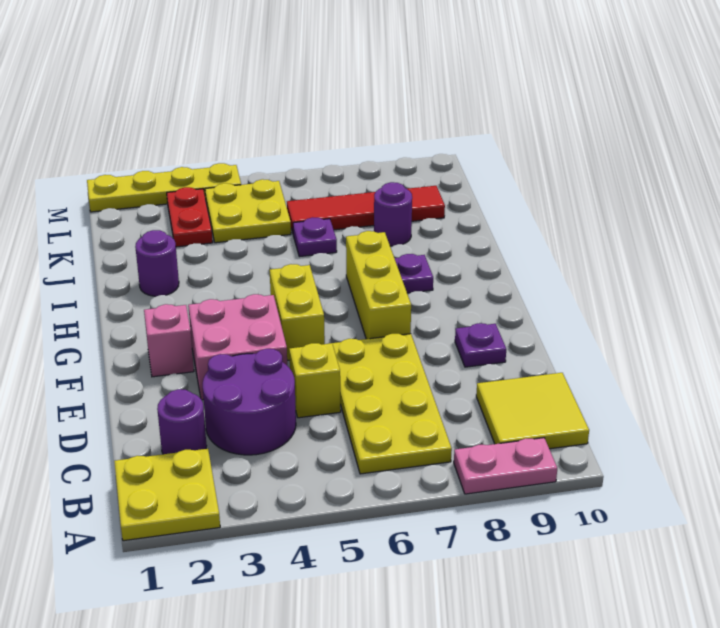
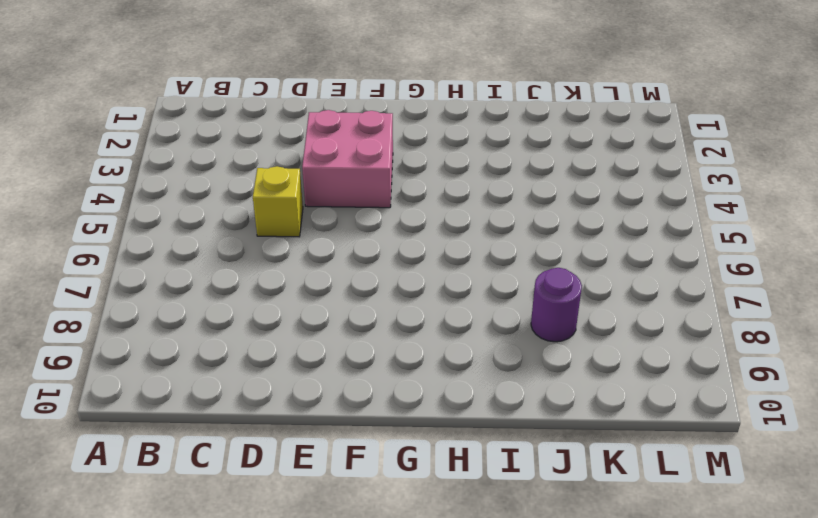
none -> yellow plate A1:B2 level 1
none -> pink plate A8:A9 level 1
none -> yellow plate B6:E7 level 1

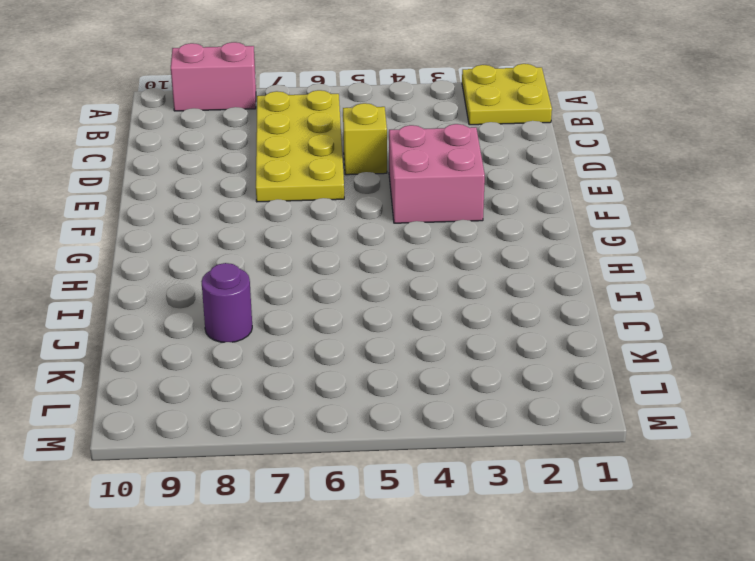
pink brick A8:A9 level 1 -> pink plate A8:A9 level 1
none -> yellow tile B9:C10 level 1
none -> purple round brick C2 level 1
none -> purple round brick C3:D4 level 1

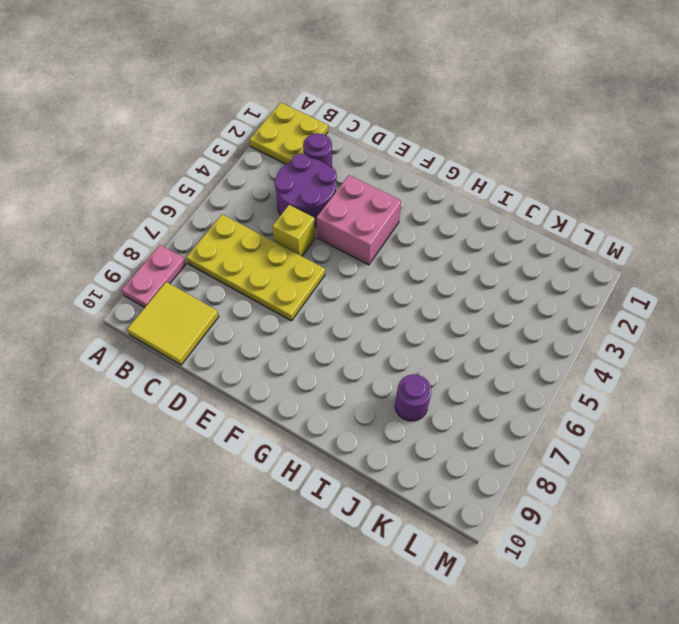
none -> purple plate E9 level 1
none -> pink brick F2 level 1
none -> yellow brick F5:G5 level 1

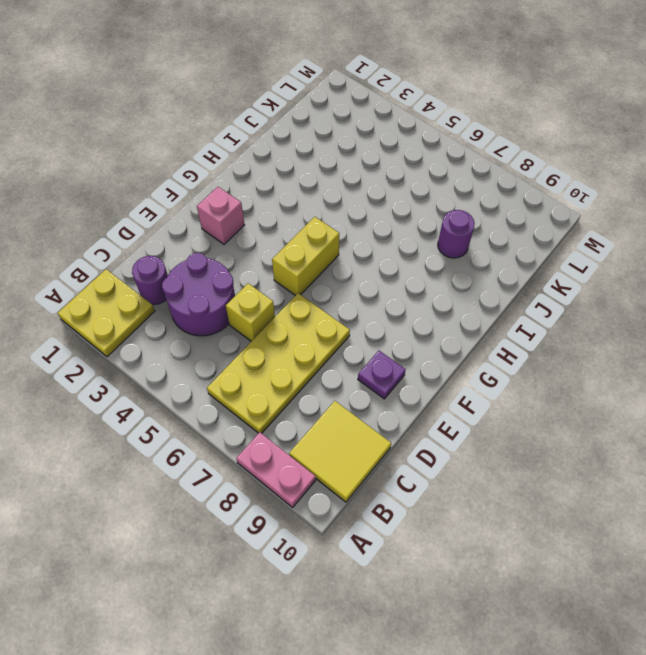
none -> pink brick E3:F4 level 1
none -> yellow brick F7:H7 level 1
none -> purple plate H8 level 1

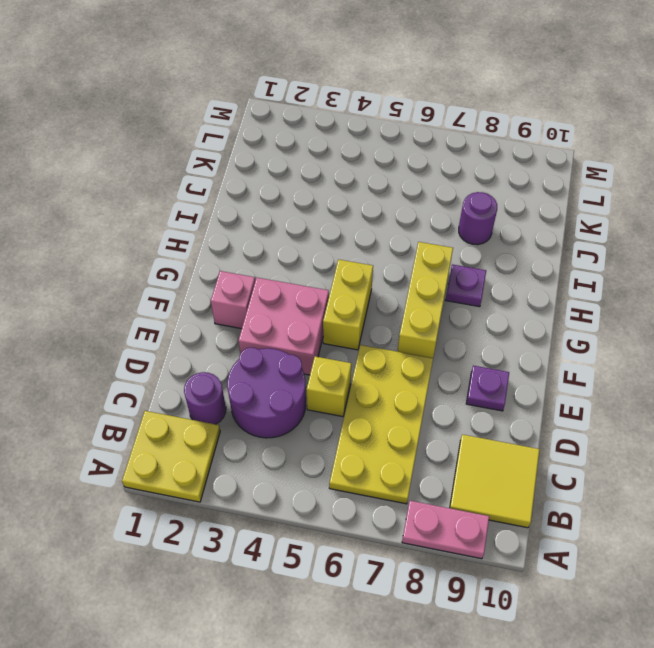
none -> purple round brick I2 level 1
none -> purple plate J6 level 1
none -> red plate K3:L3 level 1

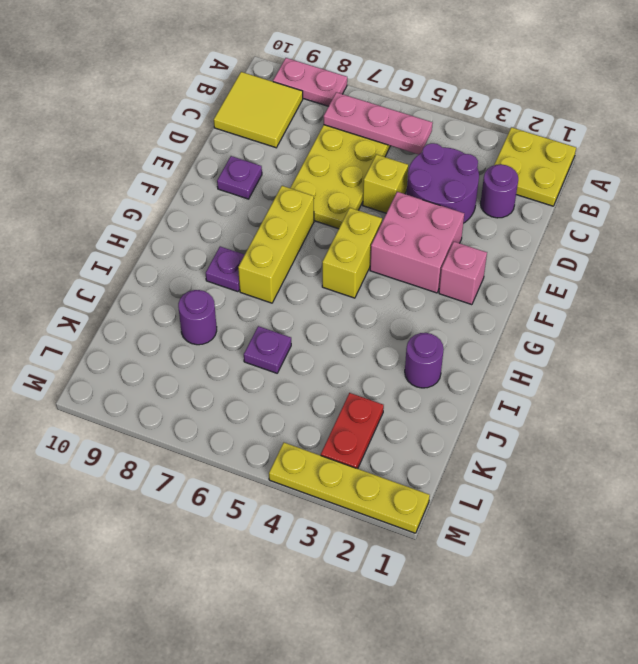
pink plate B5:B7 level 2 -> none
none -> yellow plate K4:L5 level 1
none -> red tile K6:K9 level 1

